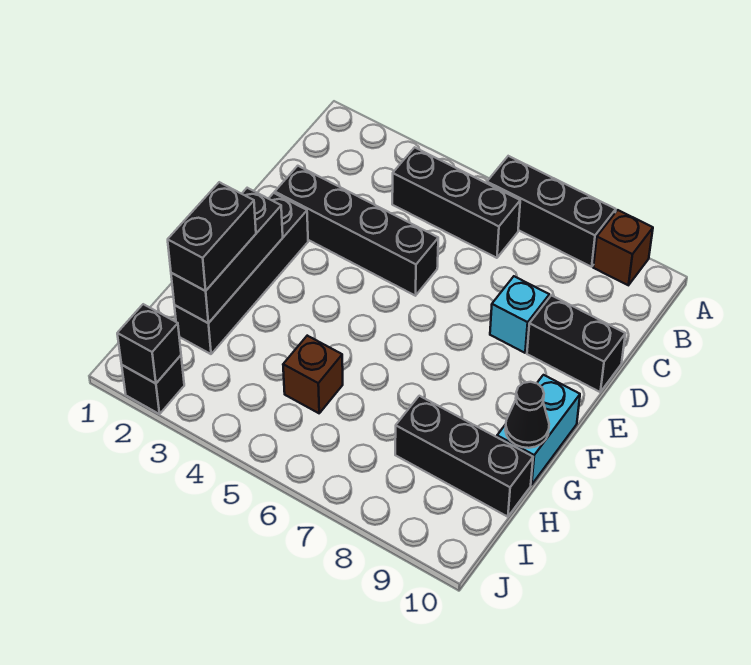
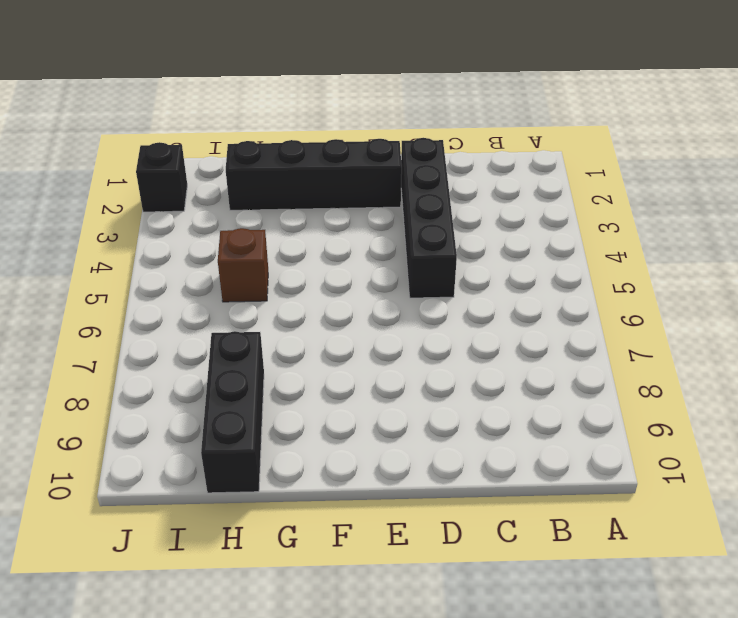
none -> black brick A6:A8 level 1
none -> brown brick A9 level 1
none -> black brick B4:B6 level 1

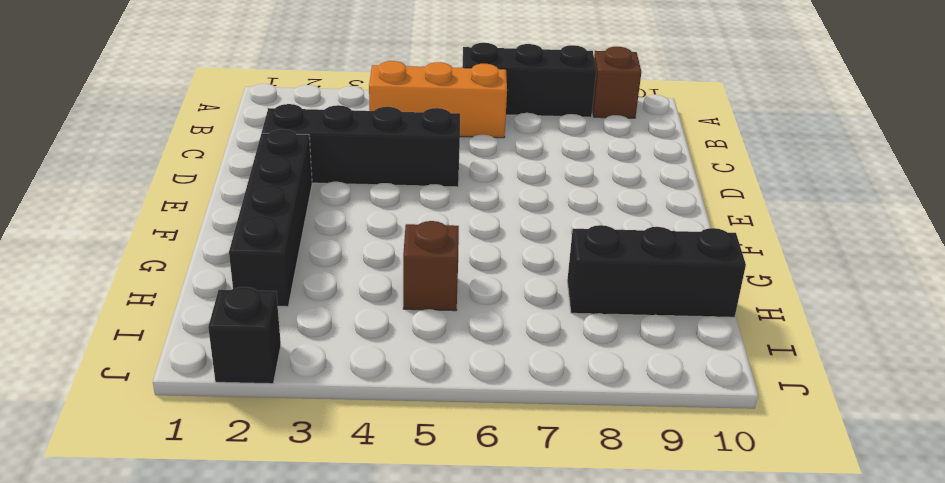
orange brick B4:B6 level 1 -> black brick B4:B6 level 1
none -> cyan brick D8 level 1
none -> black brick D9:D10 level 1
none -> cyan brick F10:G10 level 1

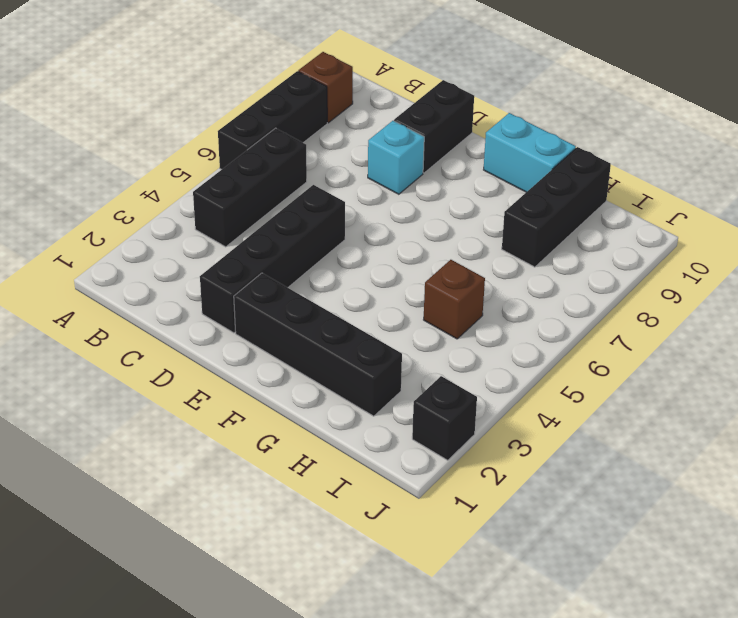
none -> black brick F2:H2 level 2
none -> black cone G10 level 2
none -> black brick J2 level 2

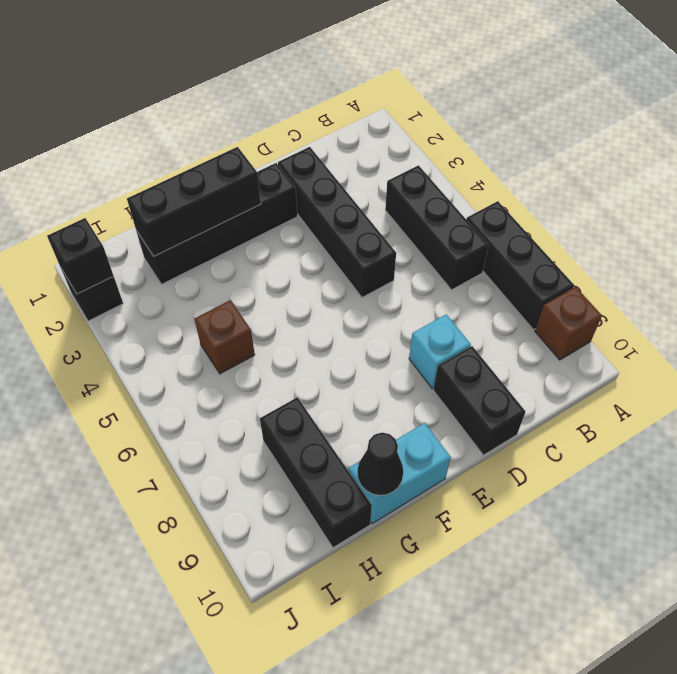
none -> black brick G2:H2 level 3

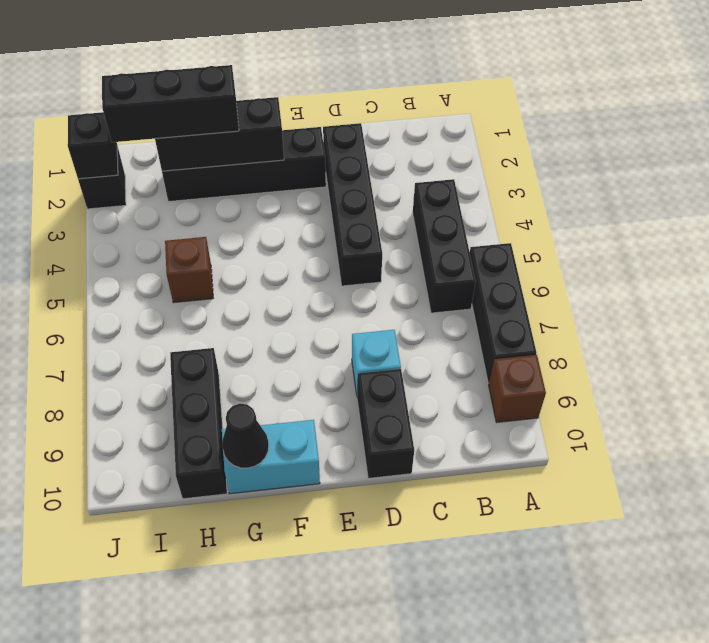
black brick G2:I2 level 3 -> black brick G2:H2 level 3

